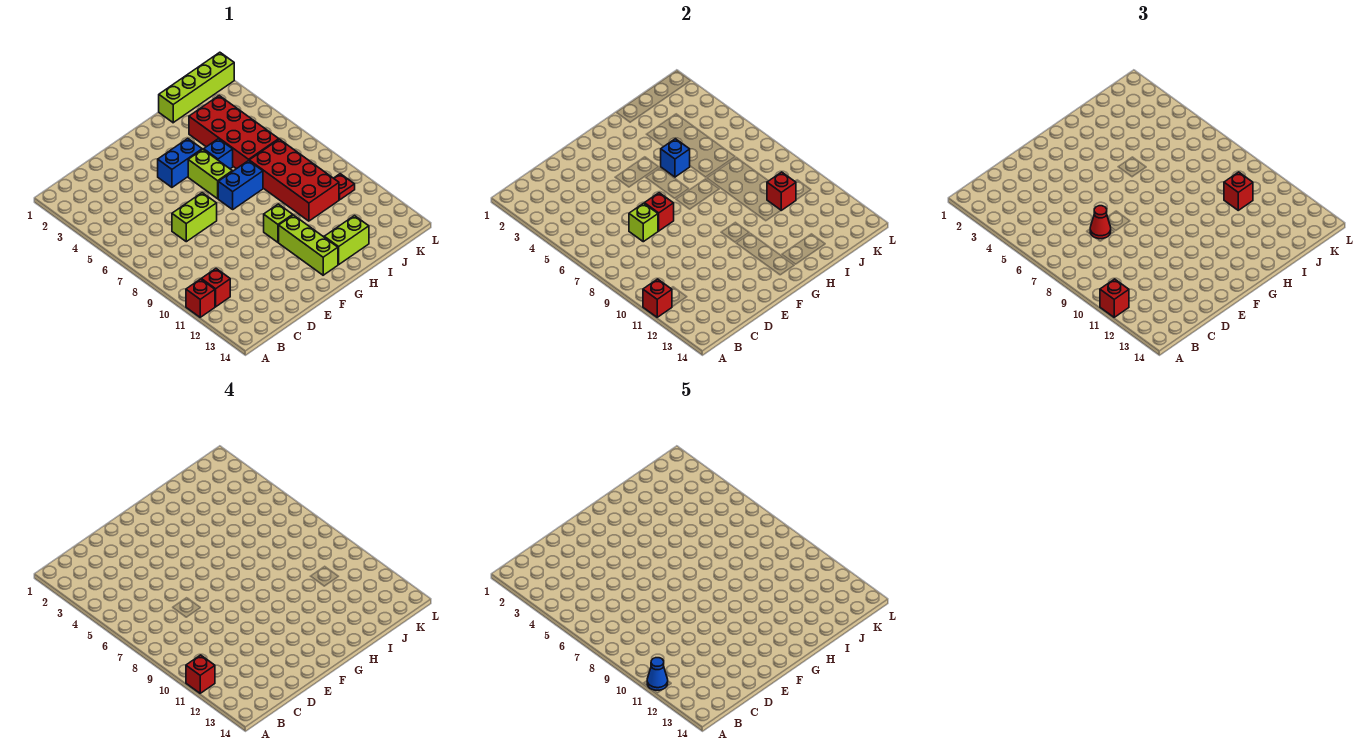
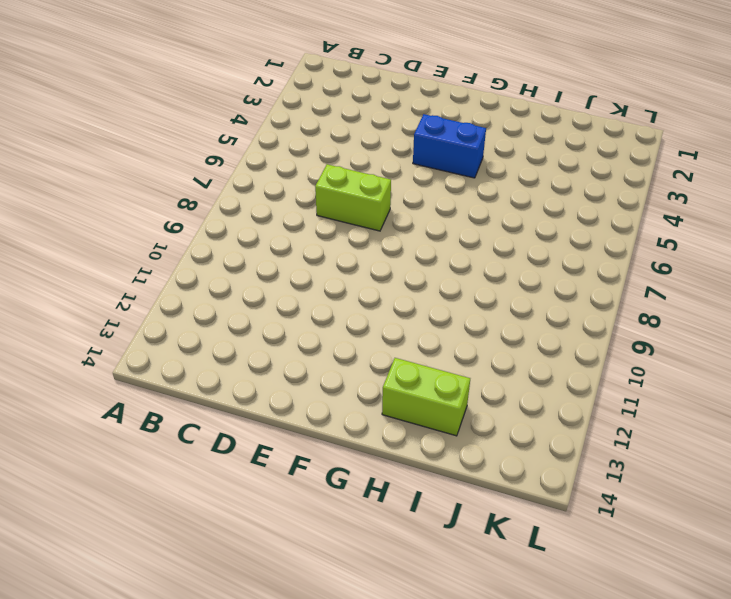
none -> red brick A11 level 1
none -> red brick B11 level 1
none -> lime brick G5:G6 level 1

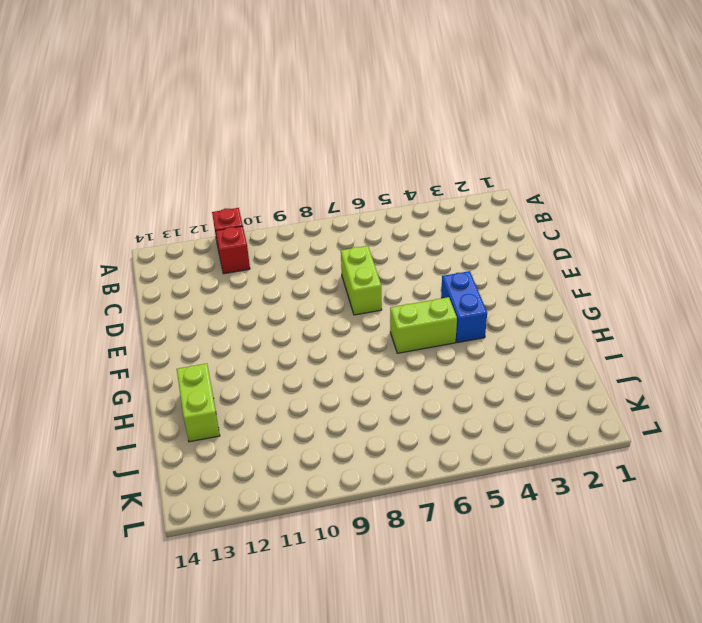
none -> blue brick G7:H7 level 1
none -> lime brick G10 level 1
none -> lime brick G11:G13 level 1

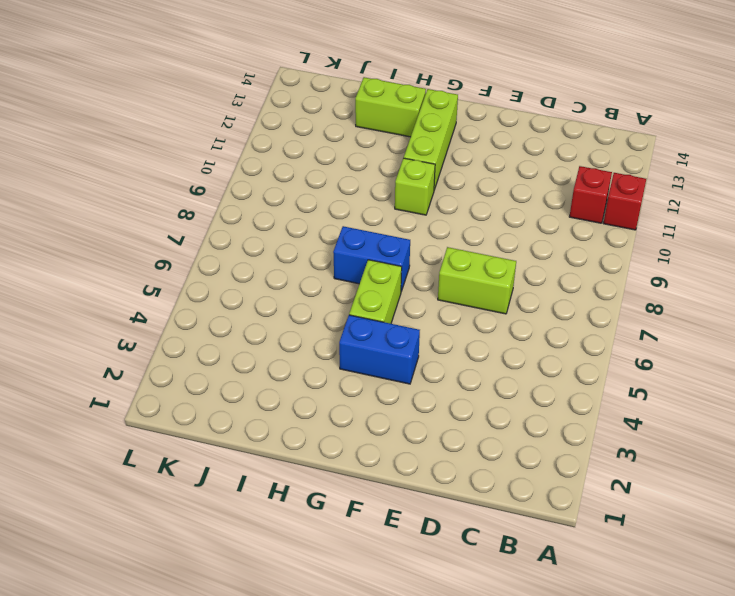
none -> blue brick H5 level 1
none -> lime brick I1:L1 level 1
none -> red brick I3:J6 level 1

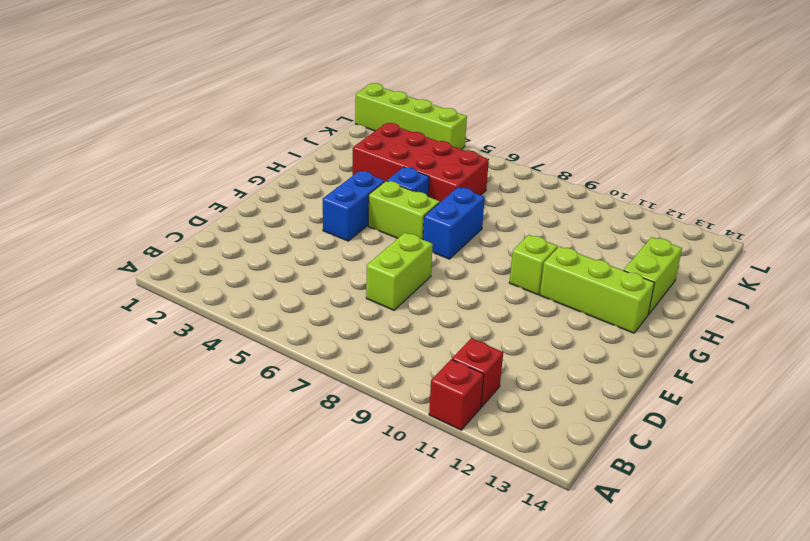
lime brick L1:L4 level 1 -> lime brick I1:L1 level 1
none -> red brick I7:J10 level 1
none -> red plate K10 level 1
none -> red brick A11 level 2

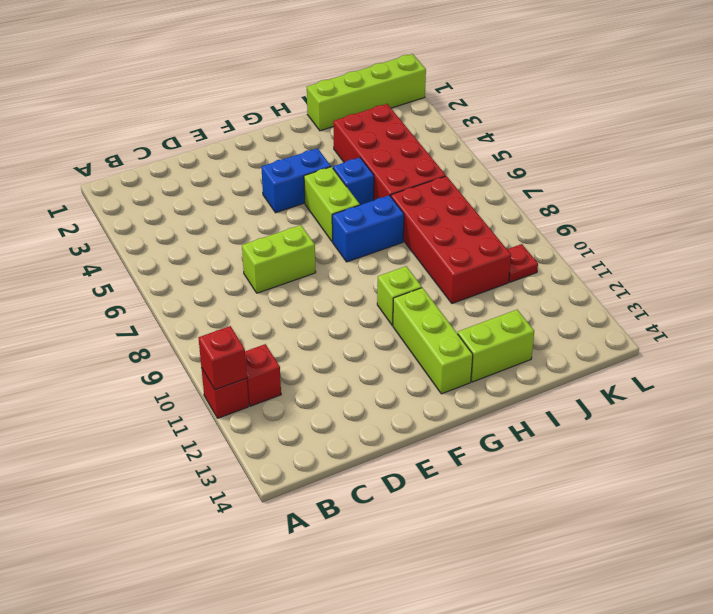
none -> lime brick D7 level 2
none -> red brick E7 level 2
none -> blue brick H5 level 2

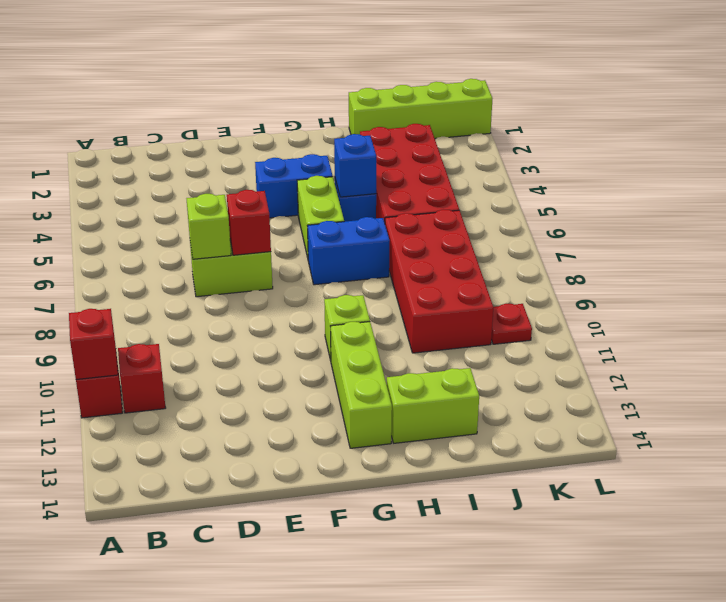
none -> red brick J10 level 2
none -> red brick A11 level 3
none -> red cone D7 level 3

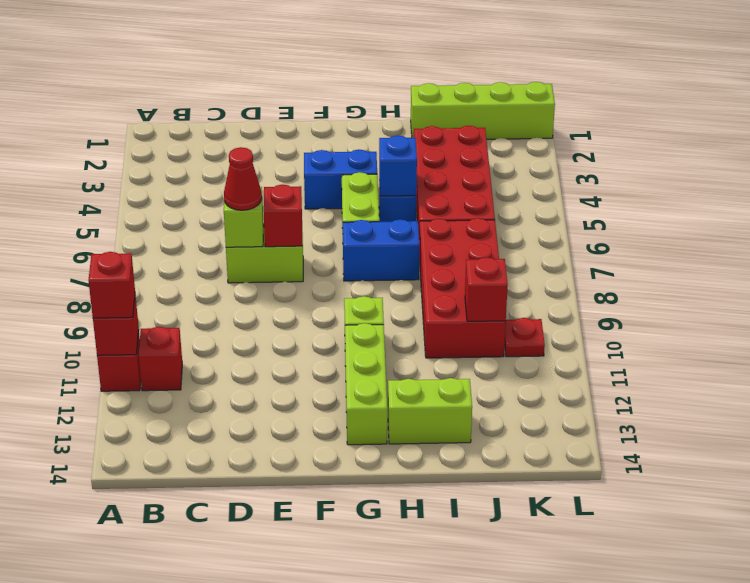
none -> red brick J10 level 3
none -> red brick A11 level 4
none -> blue cone A11 level 5

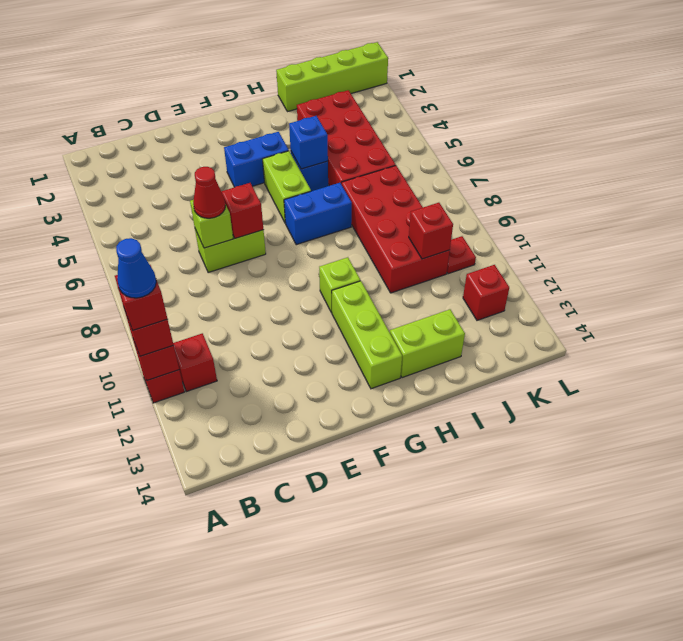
red brick K12 level 1 -> red brick J10 level 3

